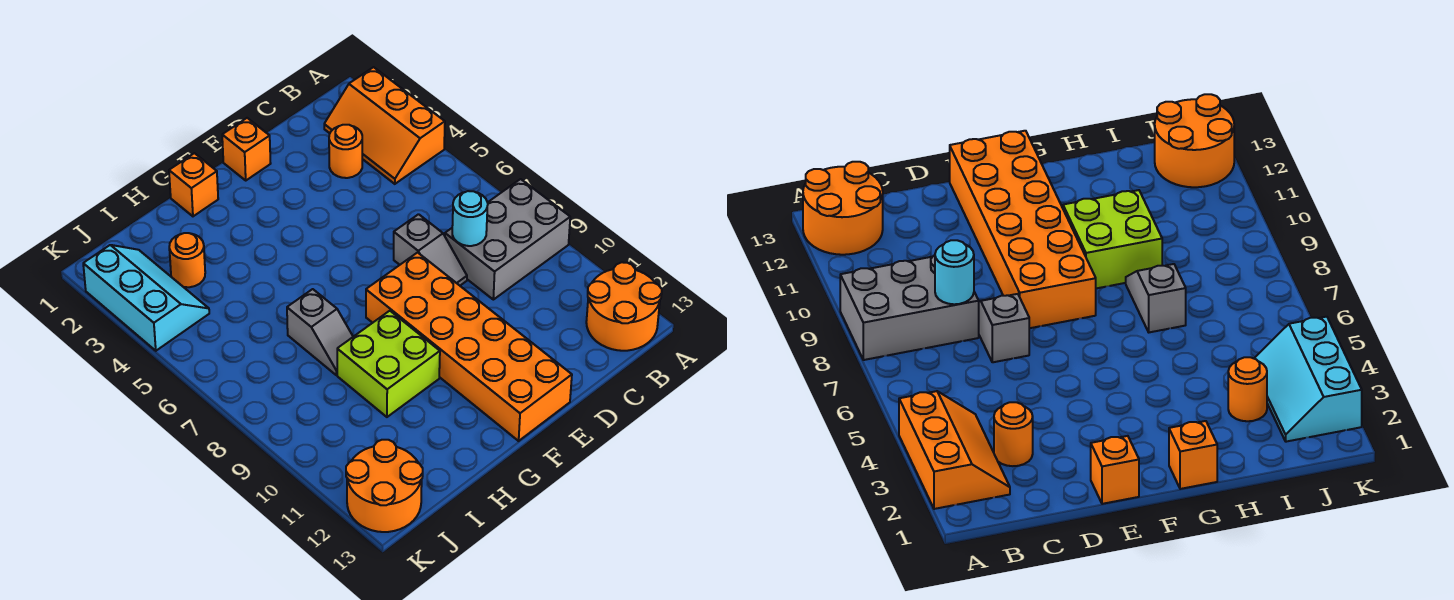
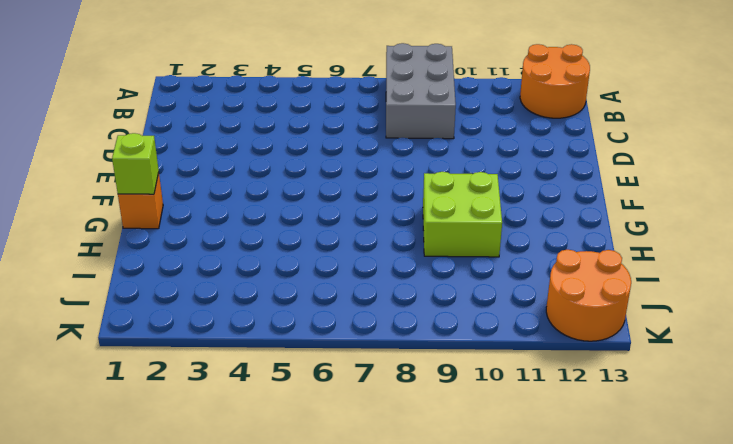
lime brick G1 level 2 -> none
none -> orange slope A2:B4 level 1 top A
none -> orange round brick C3 level 1
none -> grey slope D7:D8 level 1 top 7

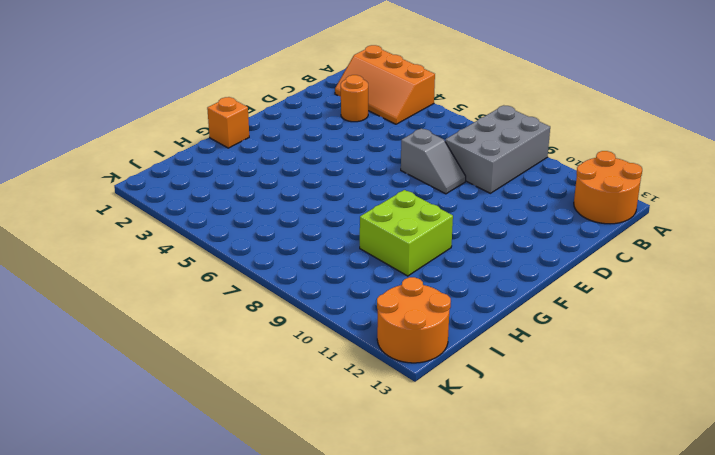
none -> orange brick E1 level 1
none -> orange brick E8:F13 level 1
none -> grey slope H7:H8 level 1 top 7

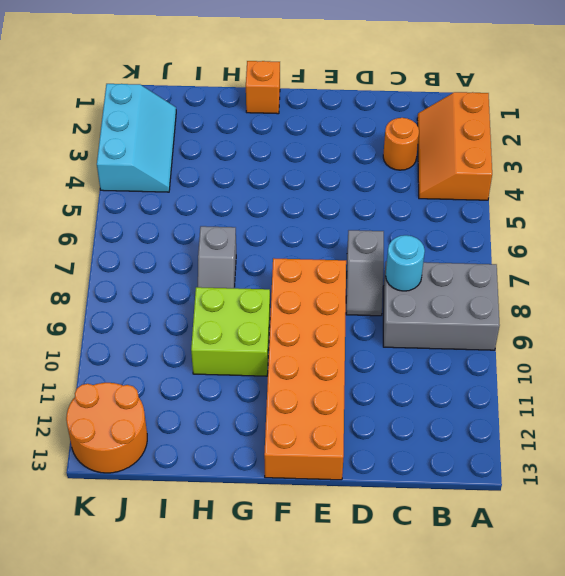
none -> orange round brick A12:B13 level 1
none -> orange brick E1 level 1
none -> orange round brick I3 level 1

